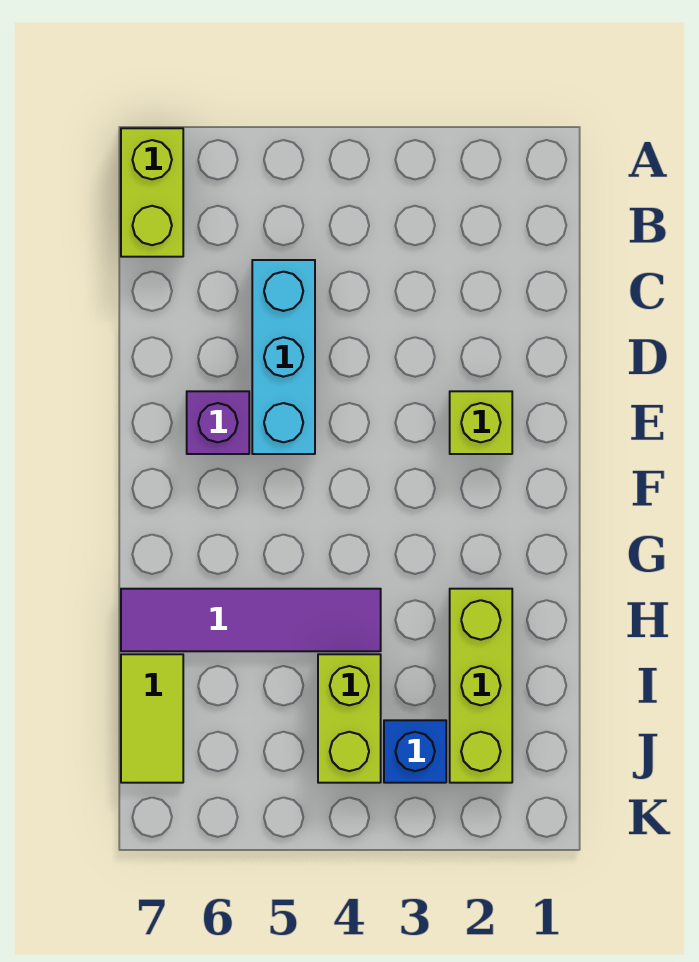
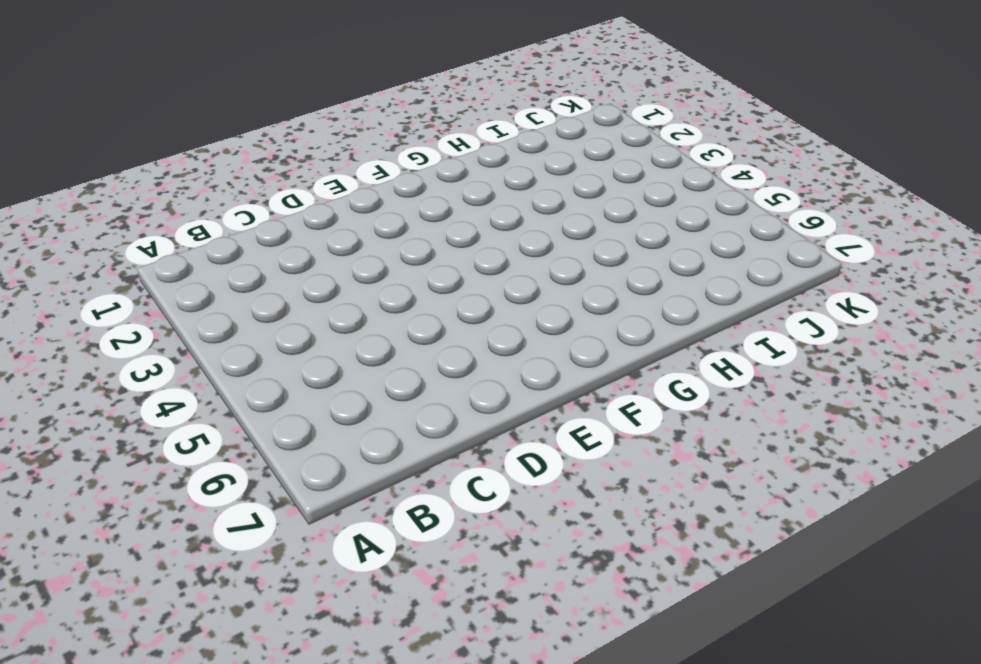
none -> lime brick A7:B7 level 1
none -> cyan brick C5:E5 level 1

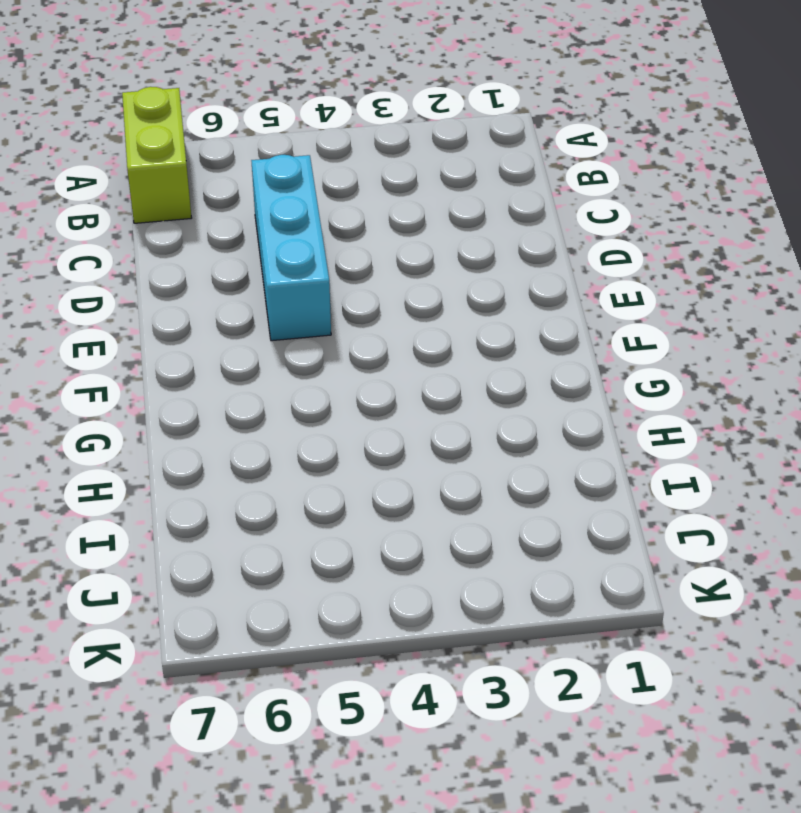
none -> lime brick E2 level 1
none -> purple brick E6 level 1

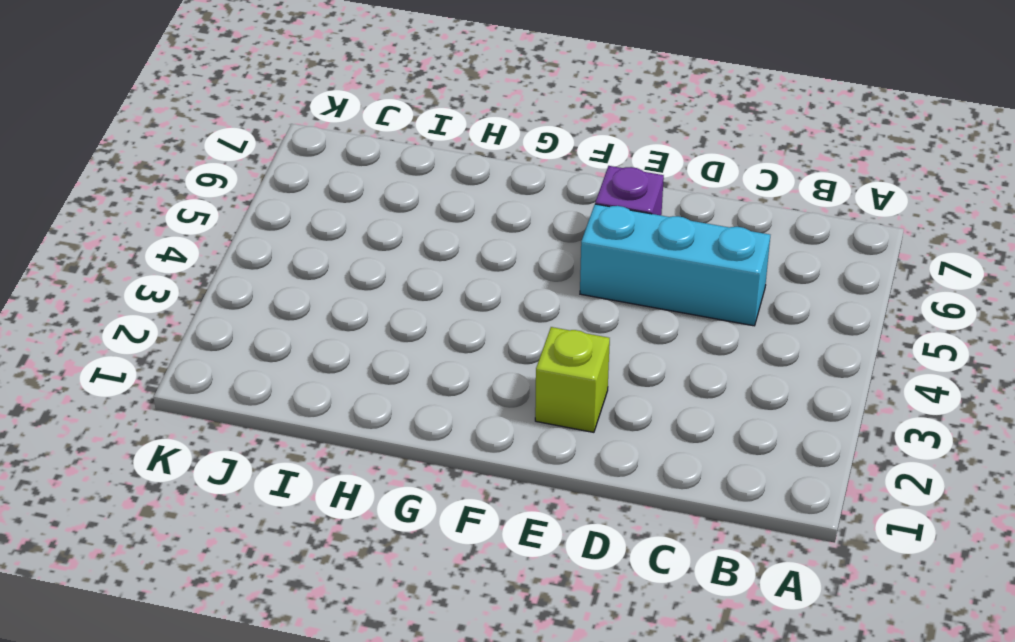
none -> lime brick A7:B7 level 1
none -> lime brick H2:J2 level 1

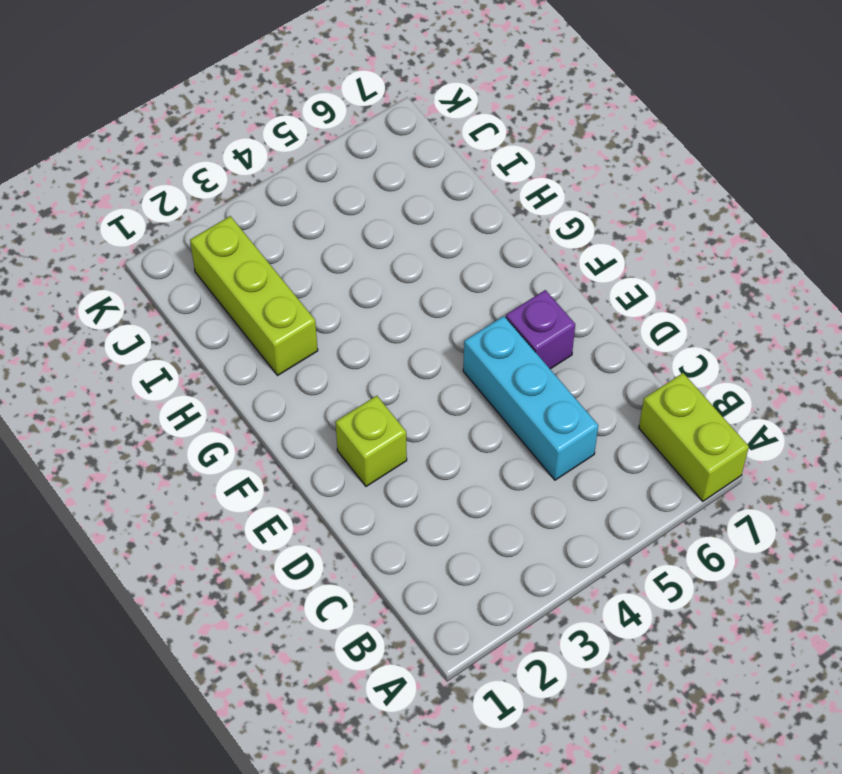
none -> purple tile H4:H7 level 1
none -> lime brick I4:J4 level 1

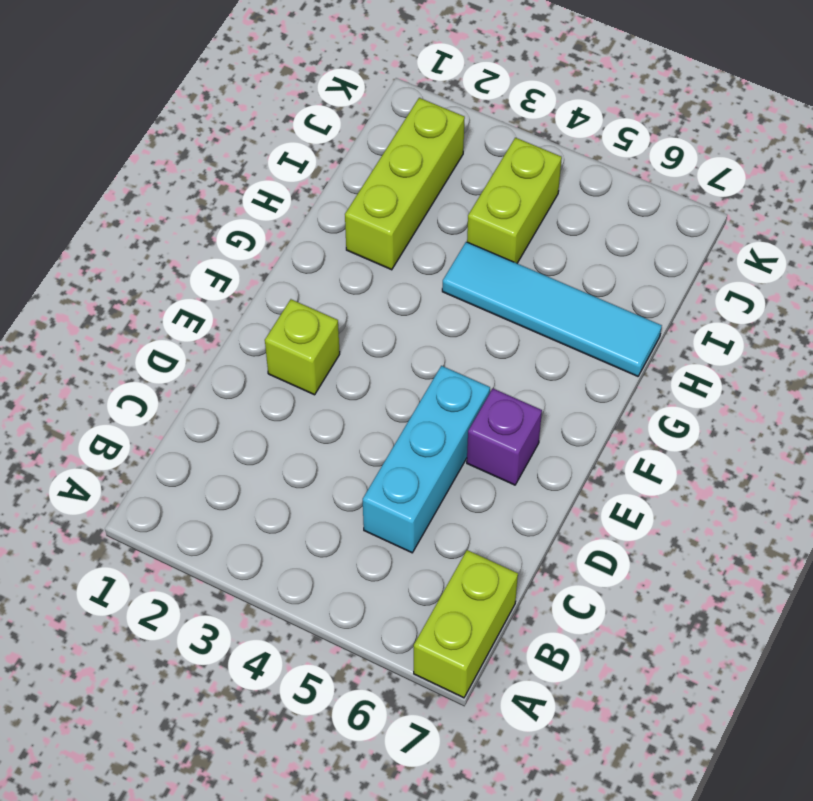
cyan tile H4:H7 level 1 -> purple tile H4:H7 level 1
none -> lime tile I7:J7 level 1
none -> blue brick J3 level 1

